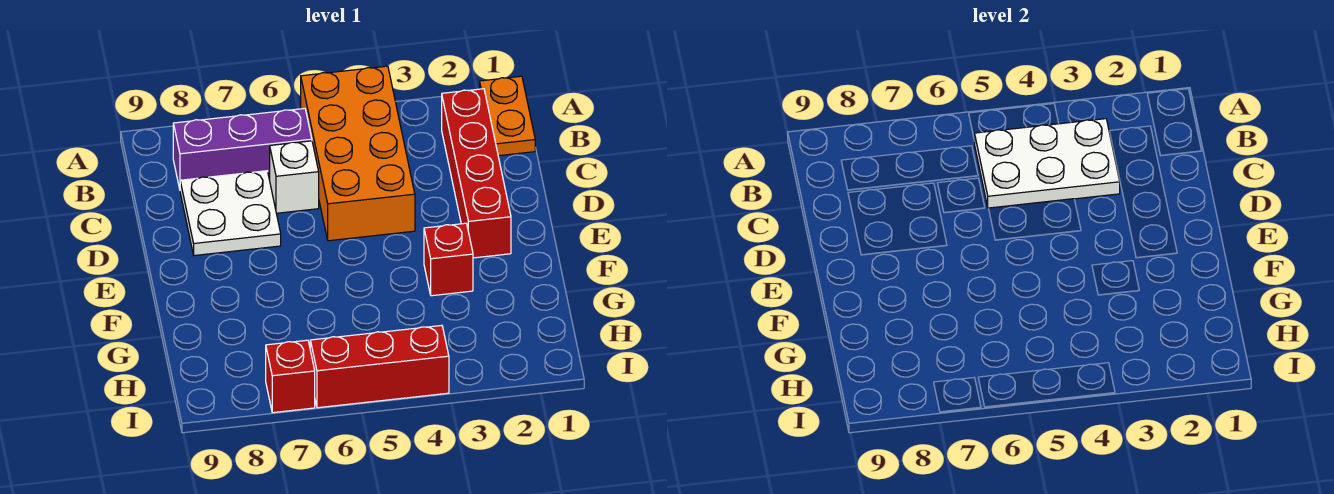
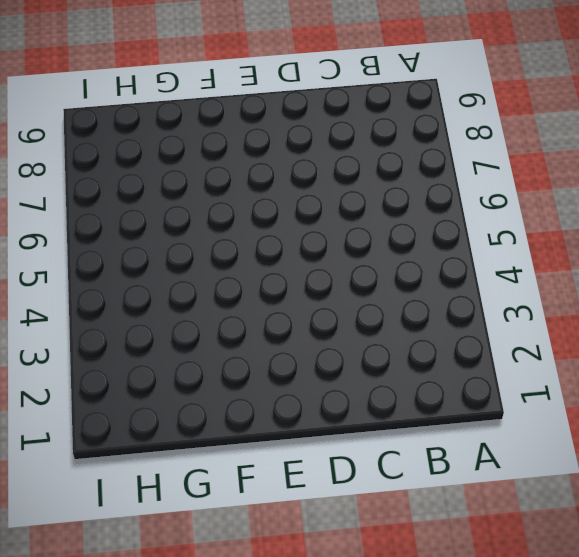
none -> orange plate A1:B1 level 1
none -> orange brick A4:D5 level 1

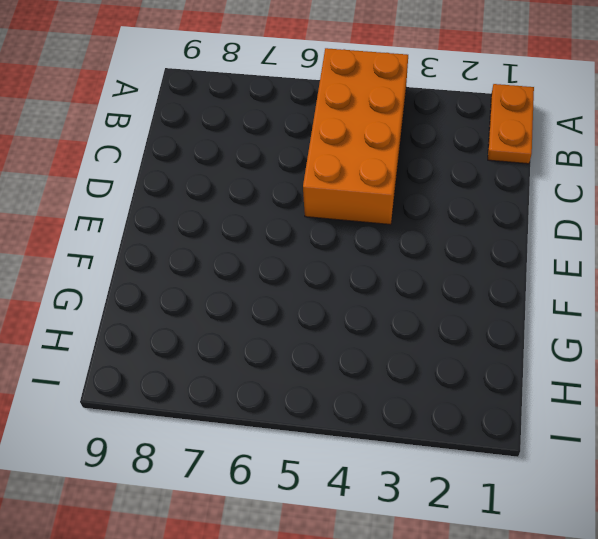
none -> red brick B2:E2 level 1
none -> purple brick B6:B8 level 1

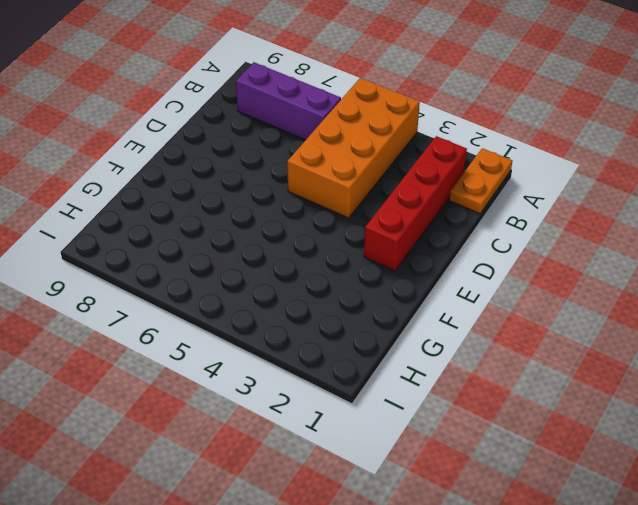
none -> white brick C6 level 1
none -> white plate C7:D8 level 1

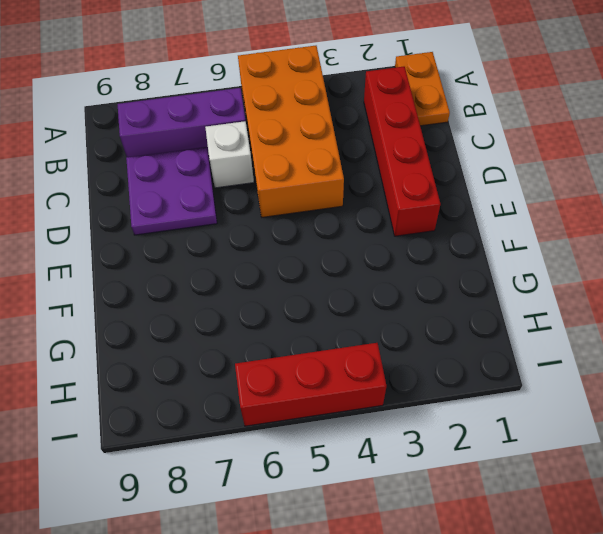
purple plate C7:D8 level 1 -> white plate C7:D8 level 1
none -> red brick F3 level 1
none -> red brick I7 level 1

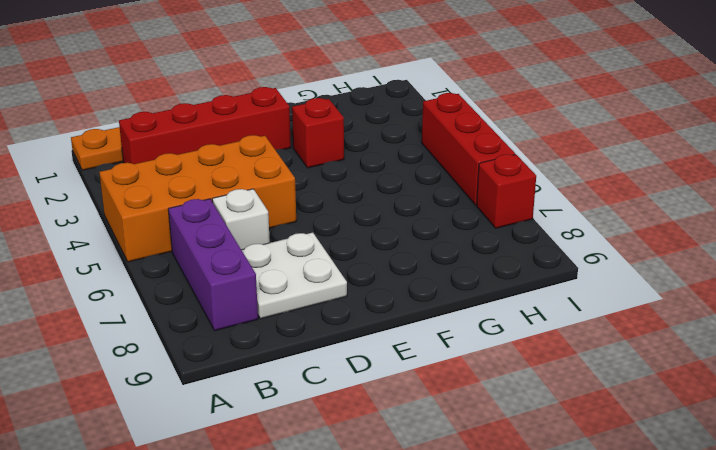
none -> white plate B3:C5 level 2

